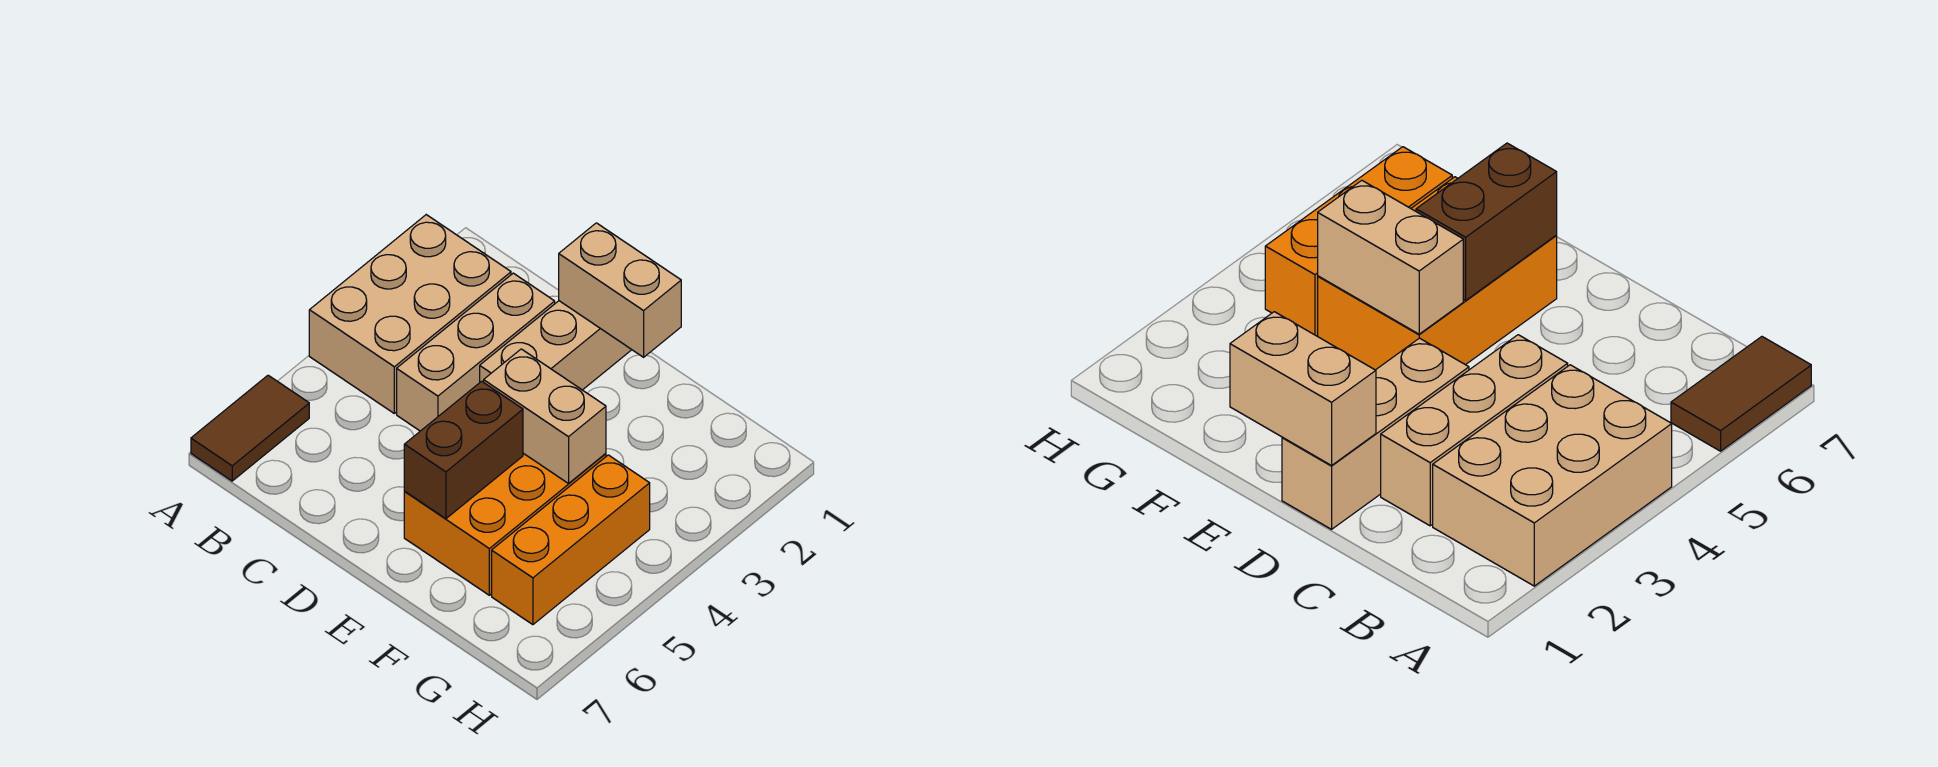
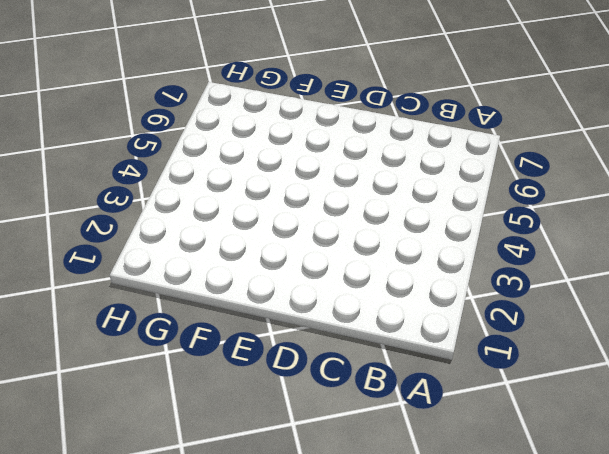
none -> tan brick A2:B4 level 1
none -> brown tile A6:A7 level 1

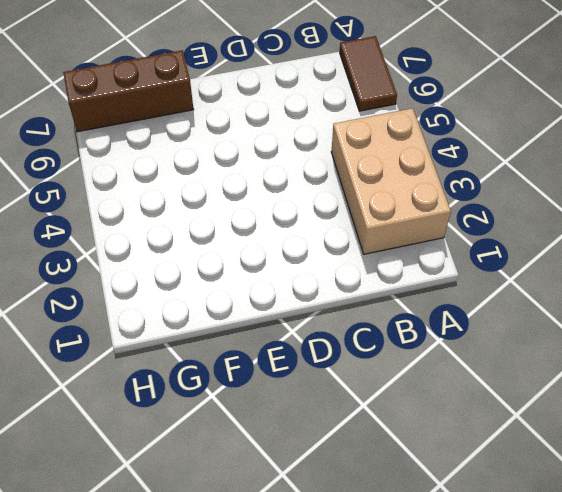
brown brick F7:H7 level 1 -> none
none -> tan brick C2:C4 level 1
none -> tan brick D1:D3 level 1

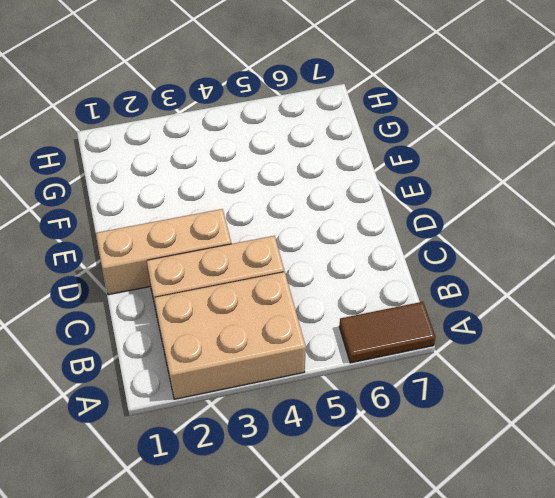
none -> orange brick E4:F6 level 1
none -> orange brick G4:G6 level 1

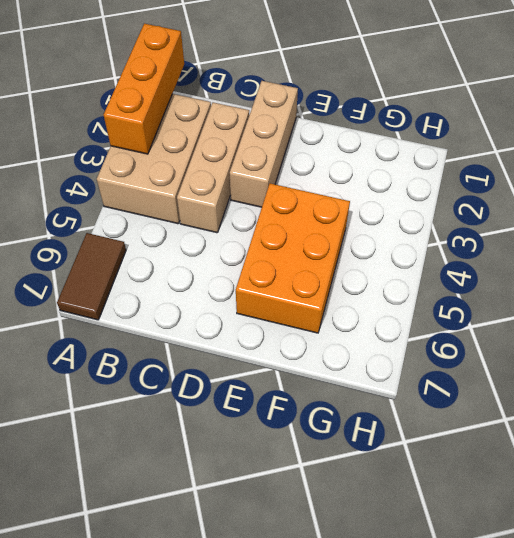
orange brick A1:A3 level 2 -> orange brick G4:G6 level 1
none -> tan brick D1:E1 level 2
none -> tan brick E4:F4 level 2

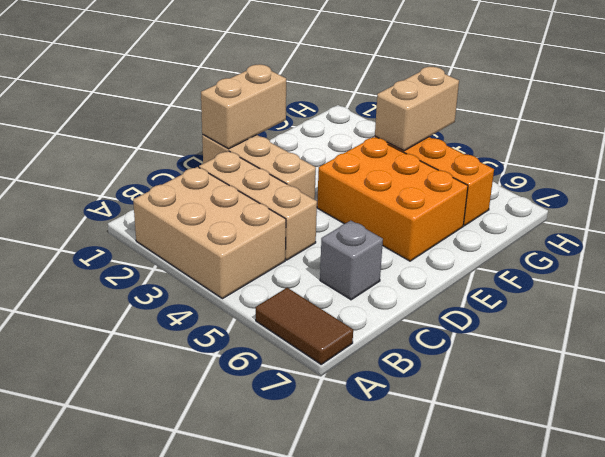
grey brick C6 level 1 -> none
tan brick G4:H4 level 2 -> tan brick E4:F4 level 2
none -> brown brick E5:E6 level 2

